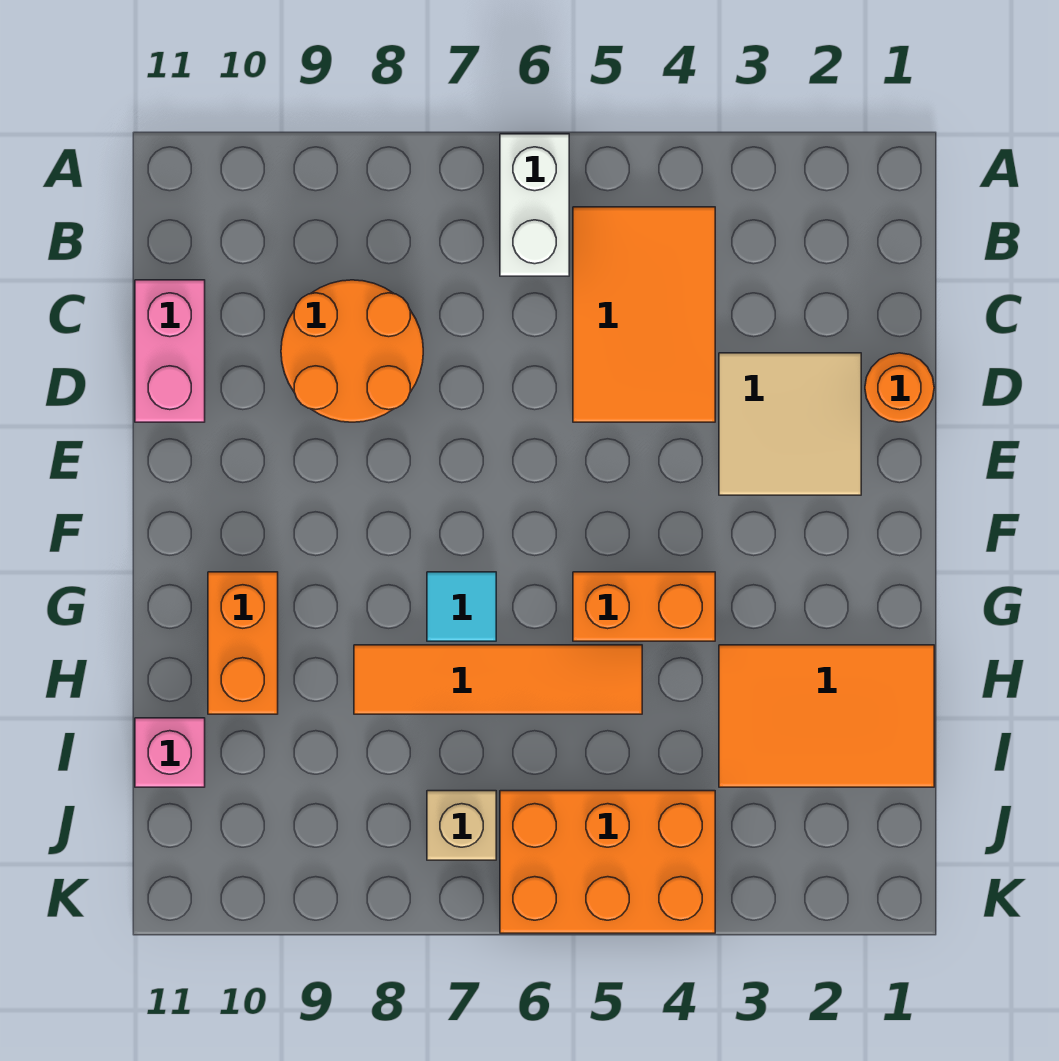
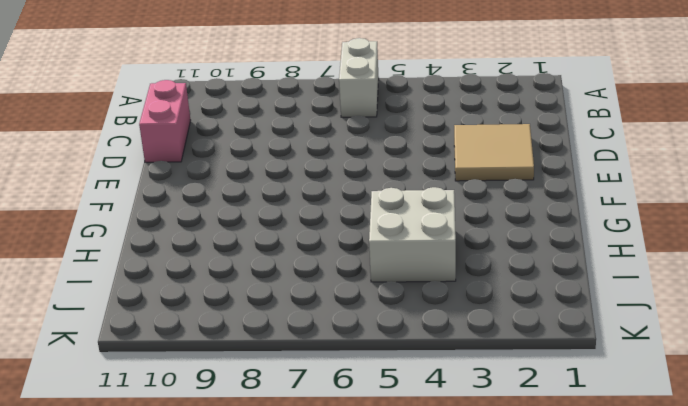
white brick H4:I5 level 1 -> orange tile H5:H8 level 1
none -> orange tile B4:D5 level 1
none -> orange round brick C8:D9 level 1
none -> orange round brick D1 level 1

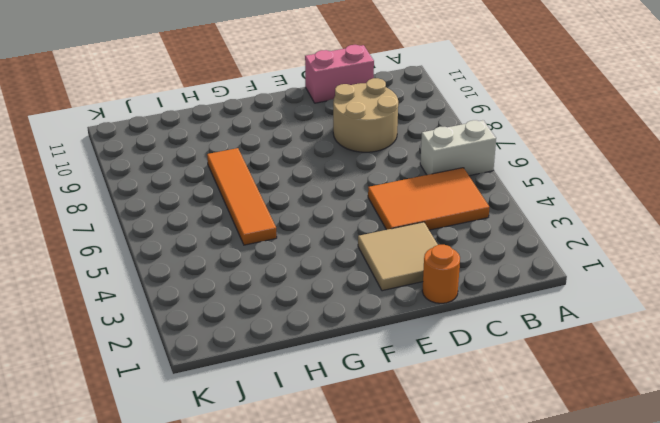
tan round brick C8:D9 level 1 -> orange round brick C8:D9 level 1
none -> orange brick G4:G5 level 1
none -> cyan tile G7 level 1
none -> orange brick G10:H10 level 1

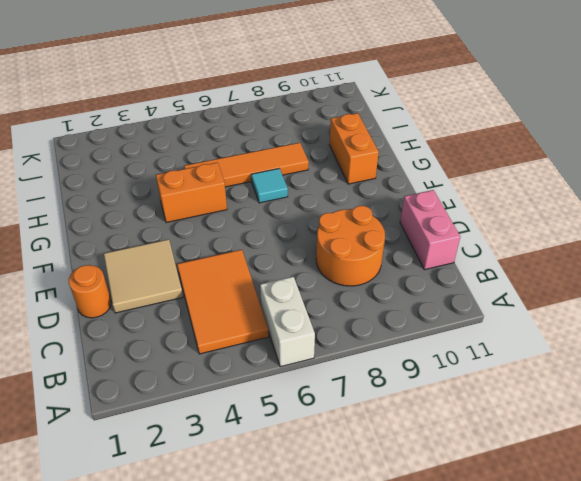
none -> orange tile H1:I3 level 1
none -> pink brick I11 level 1
none -> orange brick J4:K6 level 1

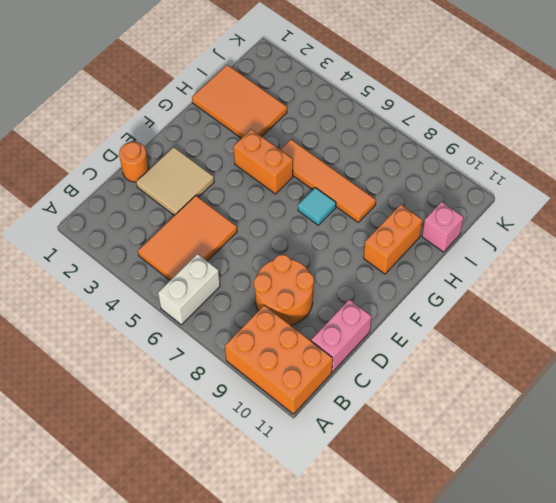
orange brick A9:B11 level 1 -> orange brick J4:K6 level 1
none -> tan brick J7 level 1

